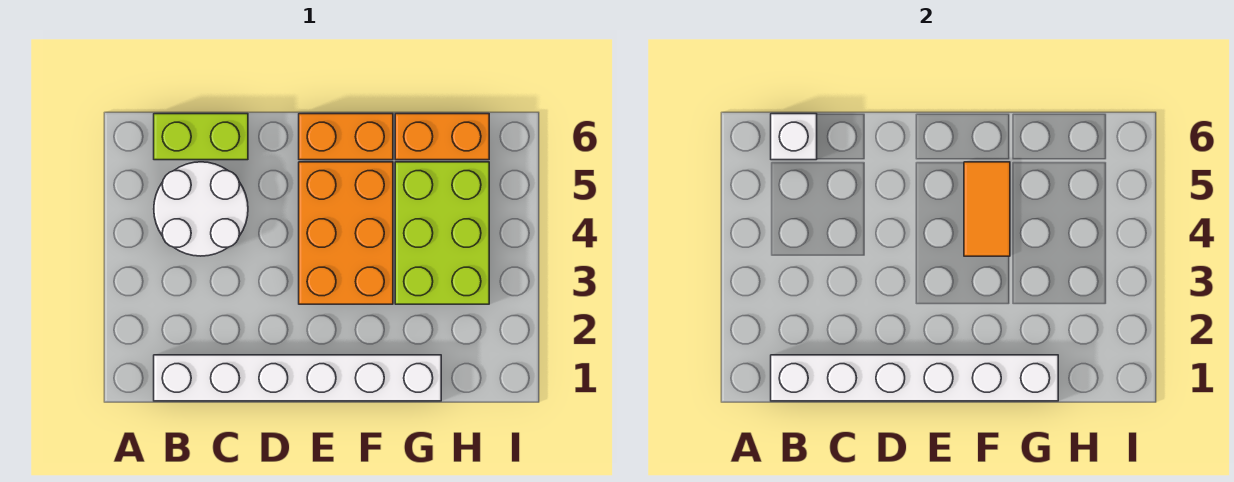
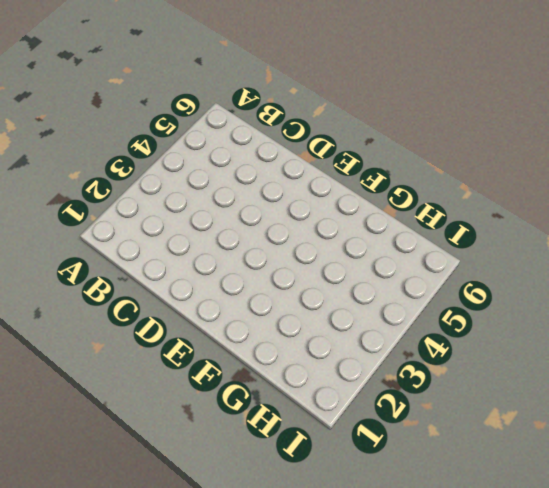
none -> white brick B1:G1 level 1
none -> white round brick B4:C5 level 1

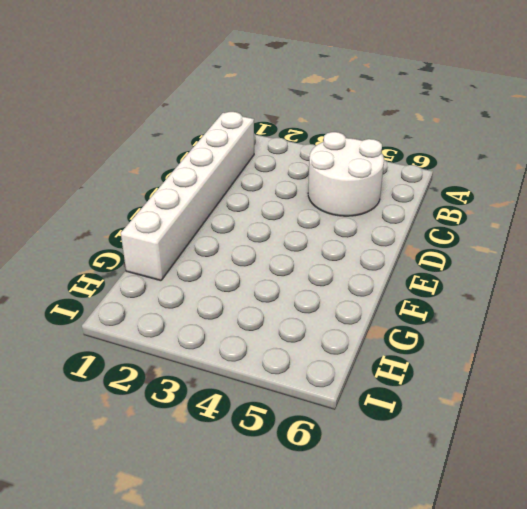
none -> lime brick B6:C6 level 1
none -> orange brick E3:F5 level 1

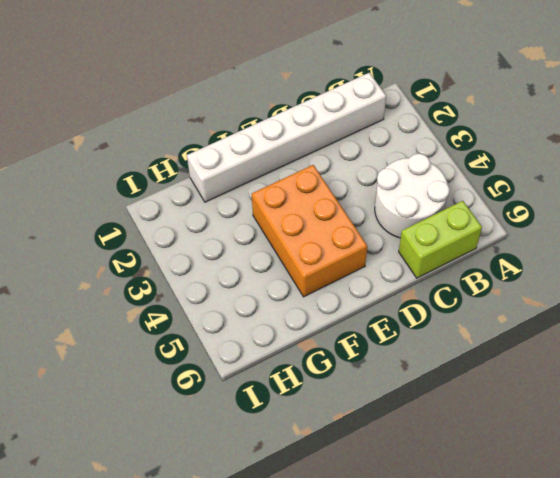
none -> orange brick E6:F6 level 1
none -> lime brick G3:H5 level 1

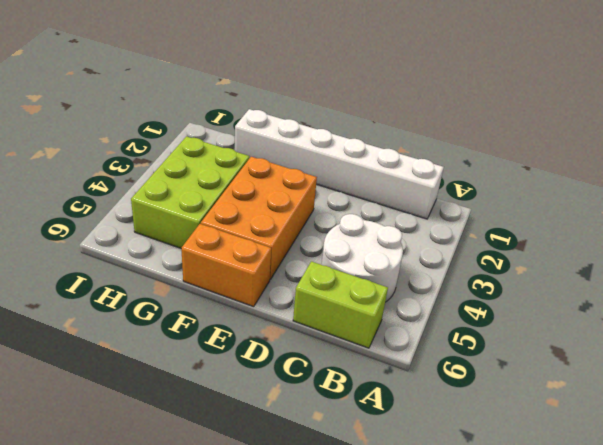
none -> orange brick G6:H6 level 1
none -> white brick B1:G1 level 2

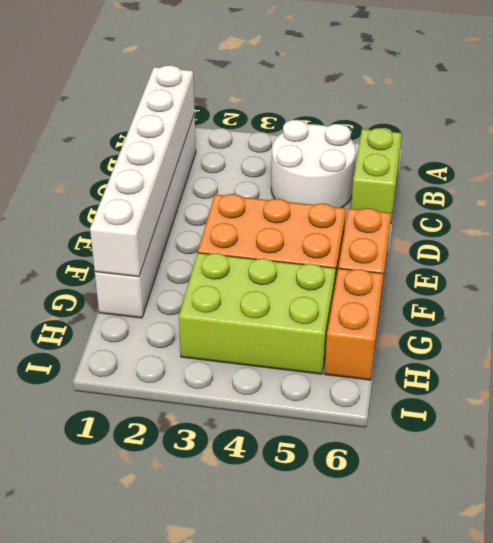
none -> white brick B6 level 2
none -> orange tile F4:F5 level 2

